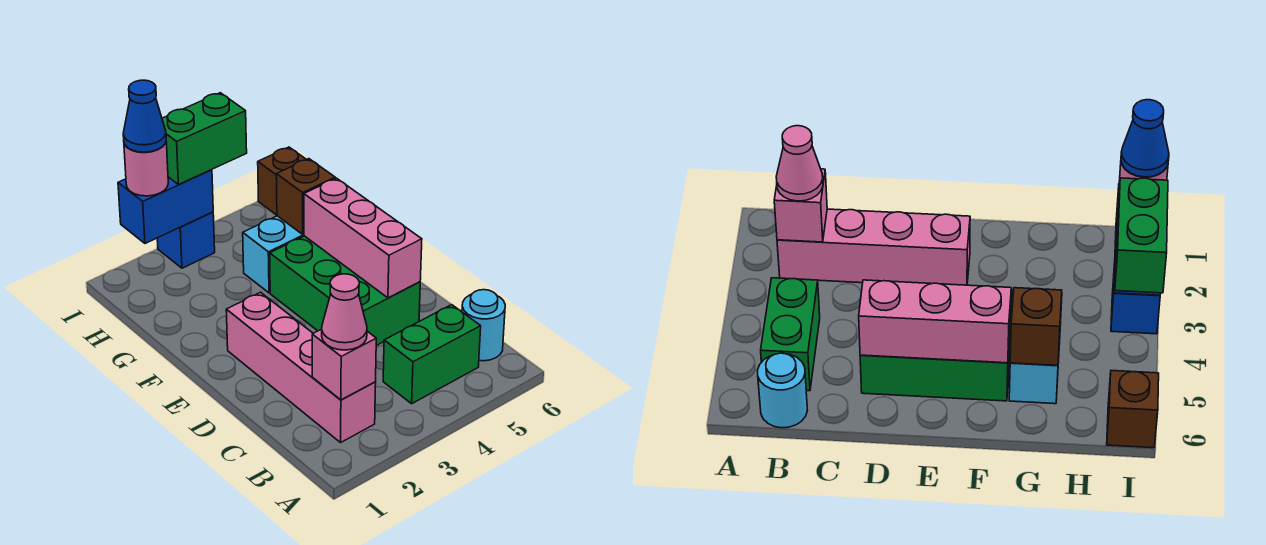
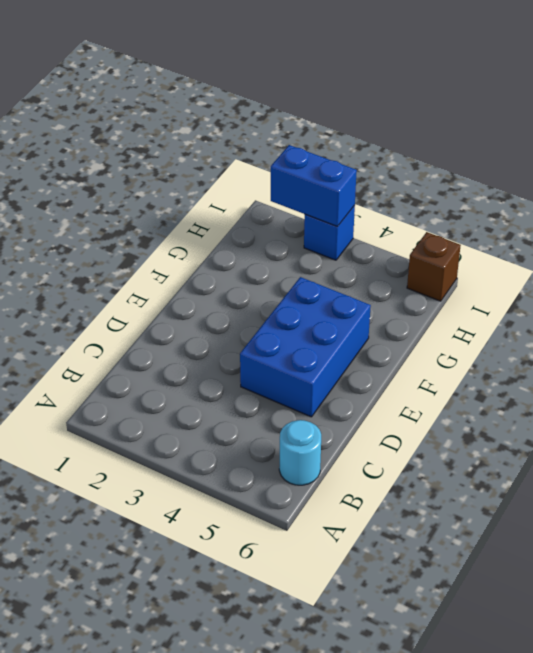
blue brick D4:F5 level 1 -> green brick D4:F5 level 1
none -> pink brick B2:E2 level 1
none -> green brick B4:B5 level 1
none -> cyan brick G4:G5 level 1

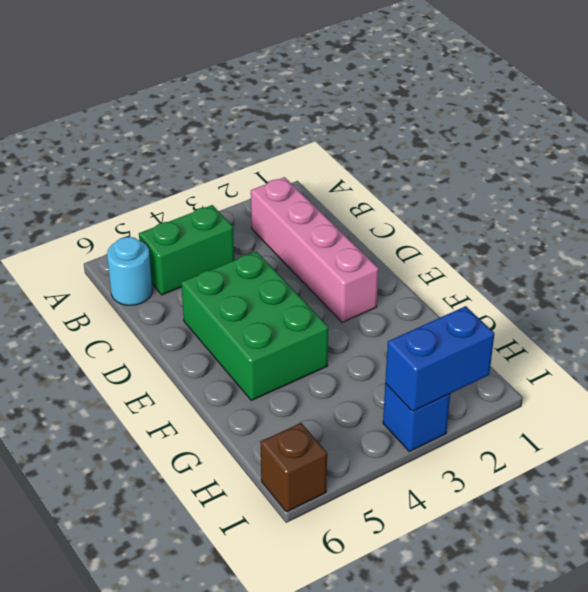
none -> cyan brick G4:G5 level 1
none -> pink brick B2 level 2
none -> pink brick D5:F5 level 2

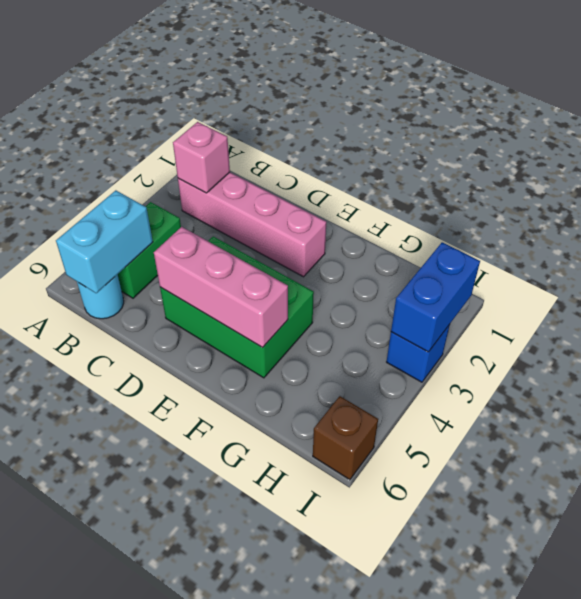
cyan brick B5:B6 level 2 -> cyan brick G4:G5 level 1
none -> brown brick G5 level 2
none -> pink cone B2 level 3
none -> pink round brick I2 level 3

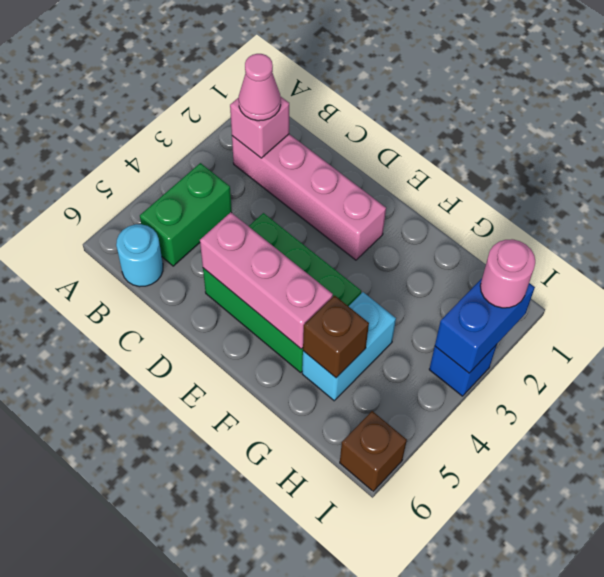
none -> green brick I3:I4 level 3
none -> blue cone I2 level 4

